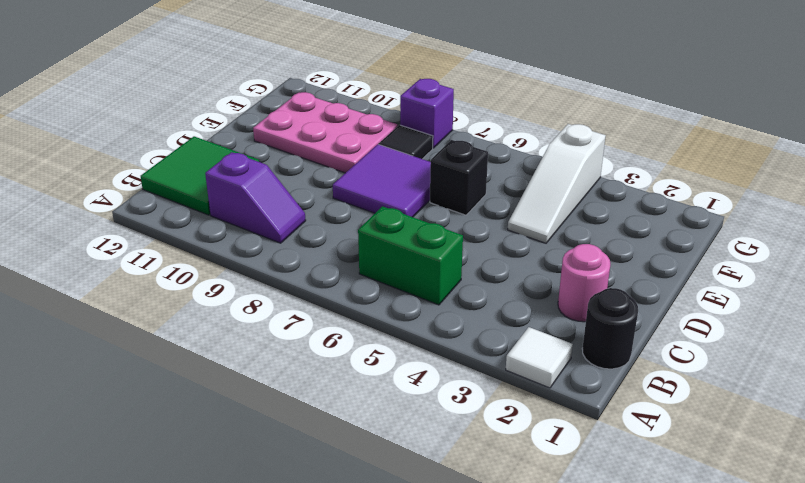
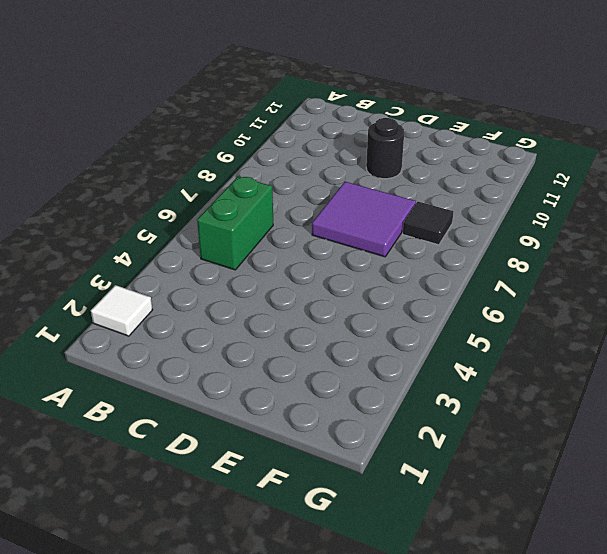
black round brick D10 level 1 -> black round brick B1 level 1
none -> purple slope B9:B10 level 1 top 10
none -> green tile B11:C12 level 1
none -> pink round brick C2 level 1

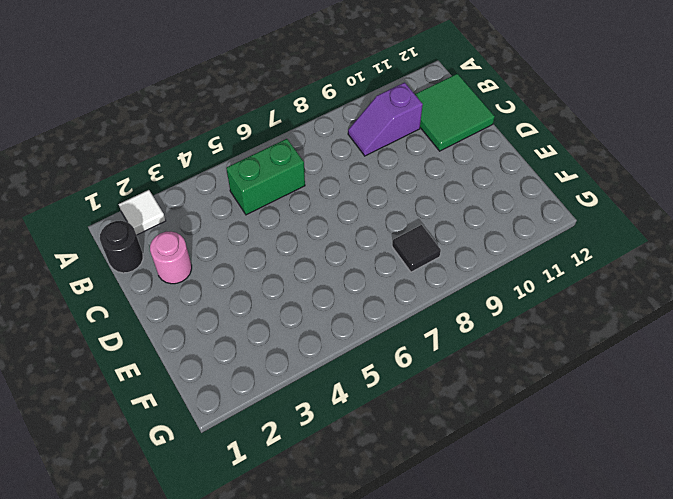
none -> purple tile D7:E8 level 1
none -> white slope E4:G4 level 1 top G
none -> black brick E6 level 1

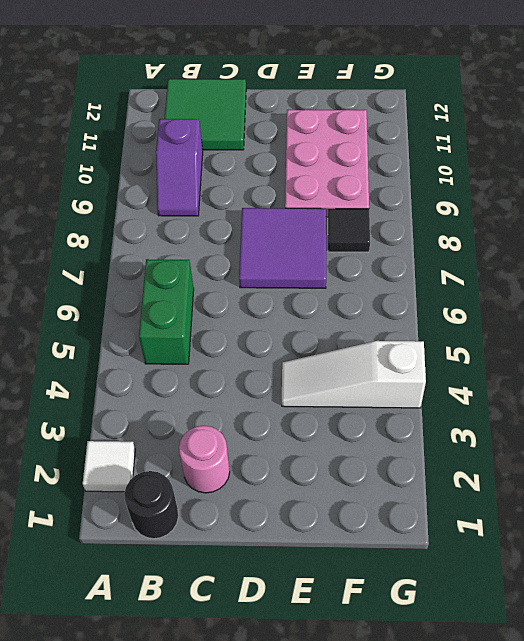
none -> black brick E6 level 1
none -> purple brick G8 level 1

